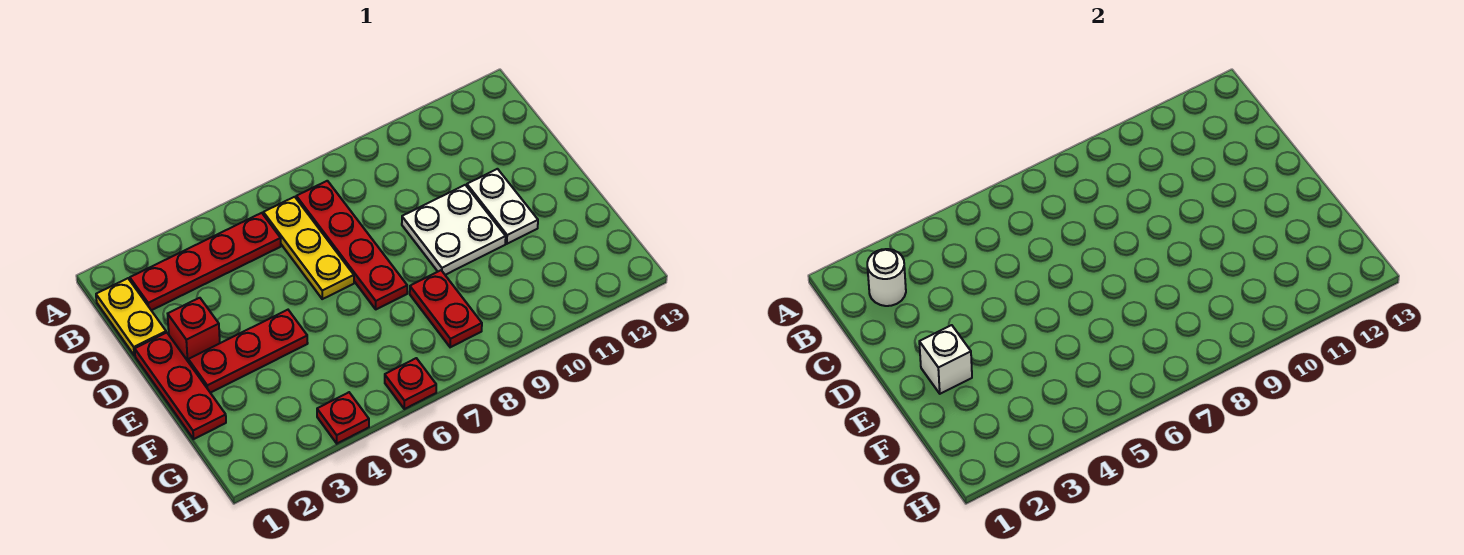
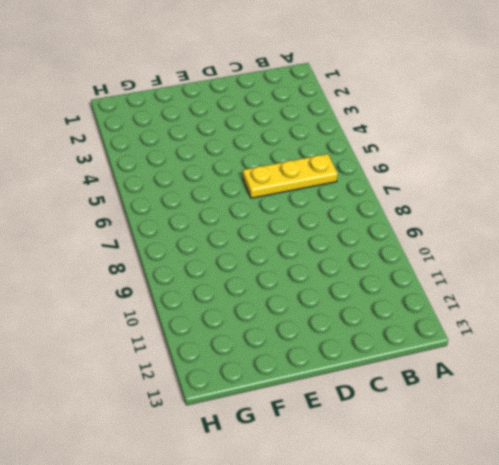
none -> yellow plate B1:C1 level 1
none -> red plate B2:B5 level 1
none -> red plate B7:E7 level 1

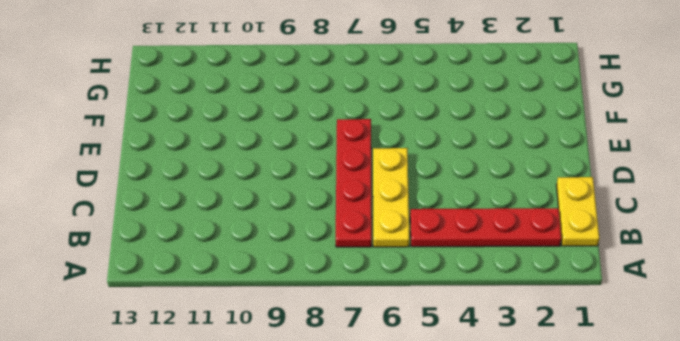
none -> red plate D1:F1 level 1
none -> red brick D2 level 1
none -> white plate D9:E10 level 1

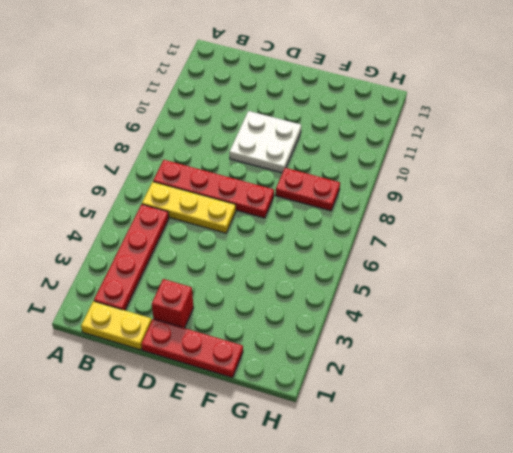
none -> white plate D11:E11 level 1
none -> red plate E2:E4 level 1
none -> red plate H4 level 1

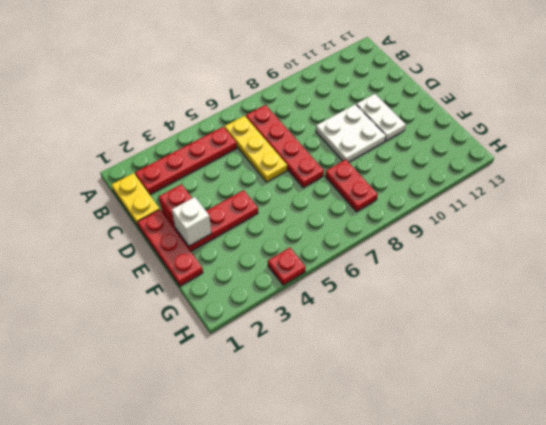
none -> red plate H6 level 1
none -> white round brick B2 level 2

